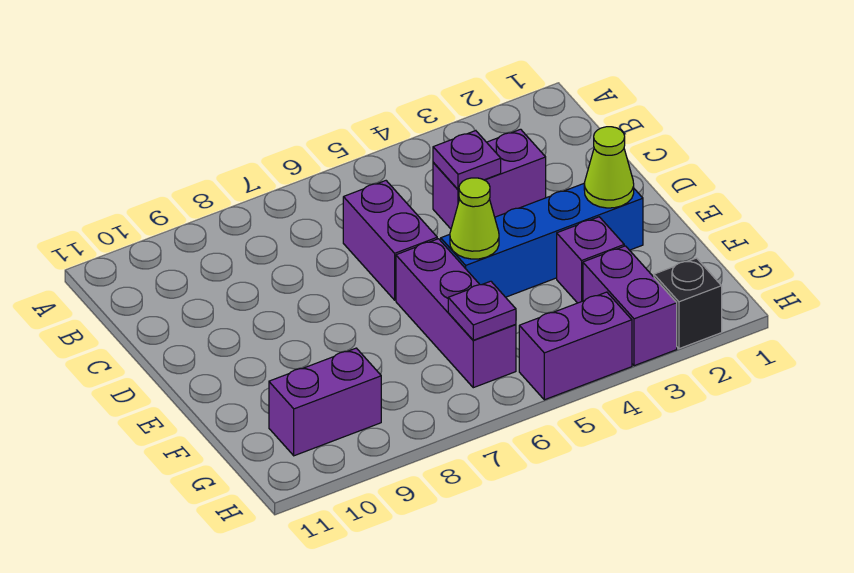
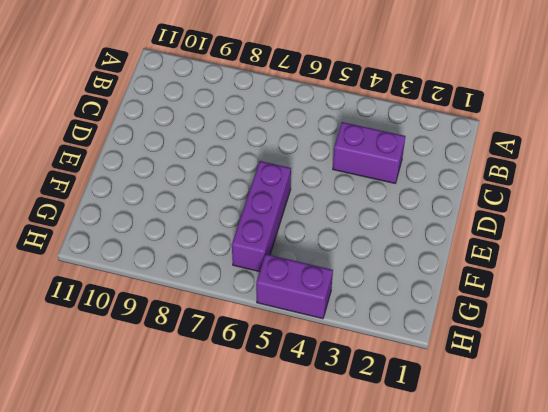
none -> purple brick C6:D6 level 1
none -> blue brick E2:E5 level 1
none -> purple brick F3 level 1

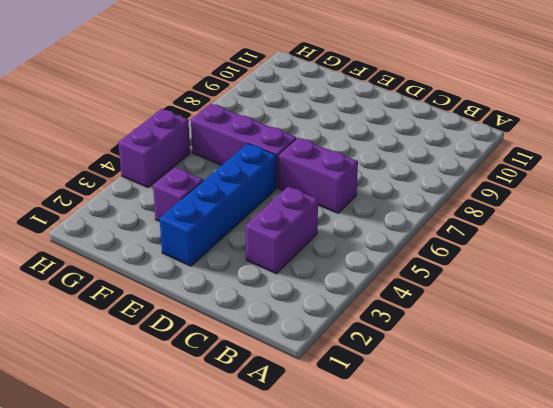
none -> purple brick G3:H3 level 1
none -> purple brick G9:G10 level 1
none -> black brick H2 level 1

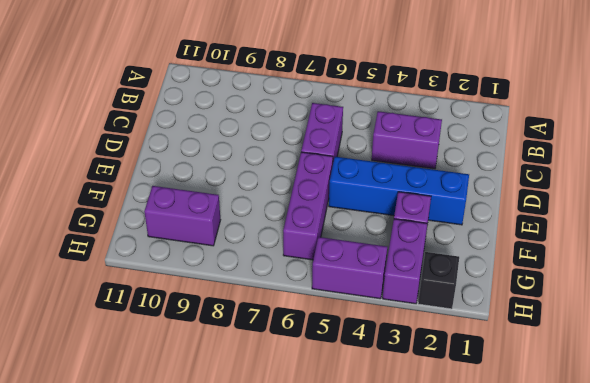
none -> purple plate C4 level 2
none -> lime cone E2 level 2
none -> lime cone E5 level 2

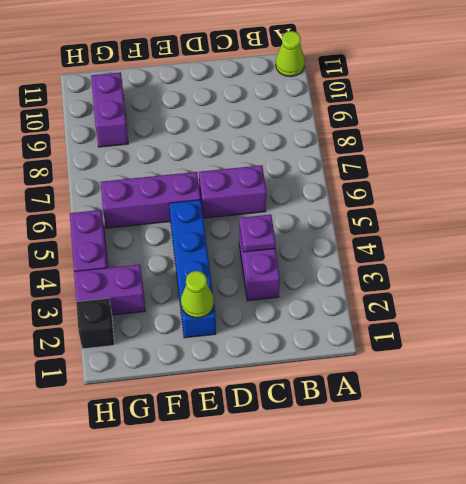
lime cone A11 level 1 -> lime cone E5 level 2
none -> purple brick F3 level 1
none -> purple plate G6 level 2

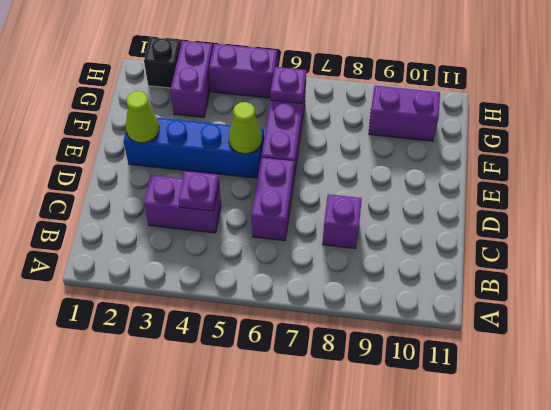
purple brick C8 level 1 -> purple brick F3 level 1

